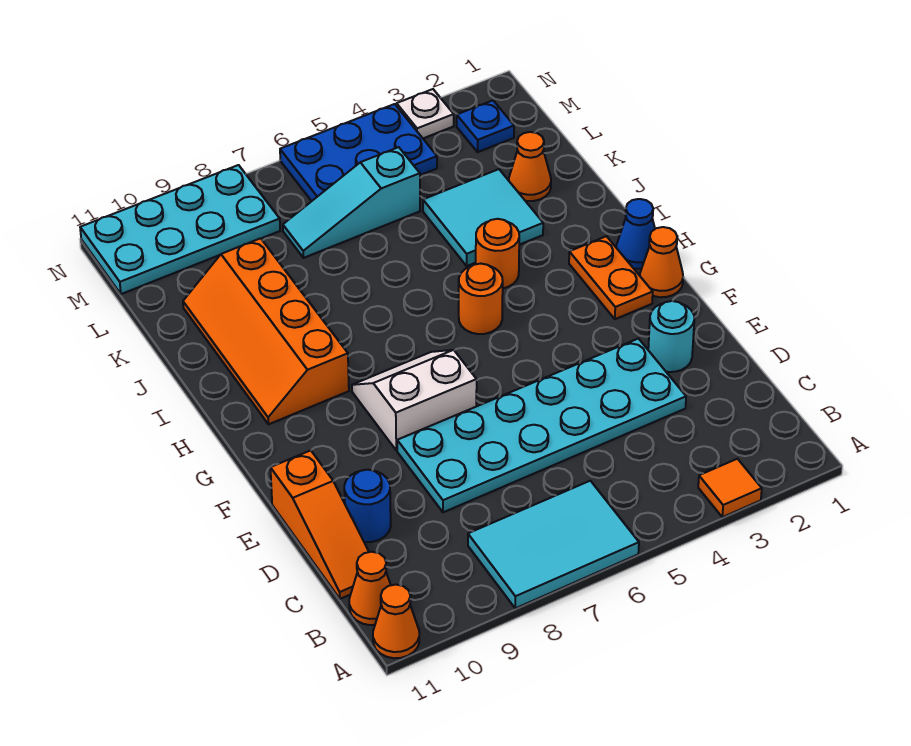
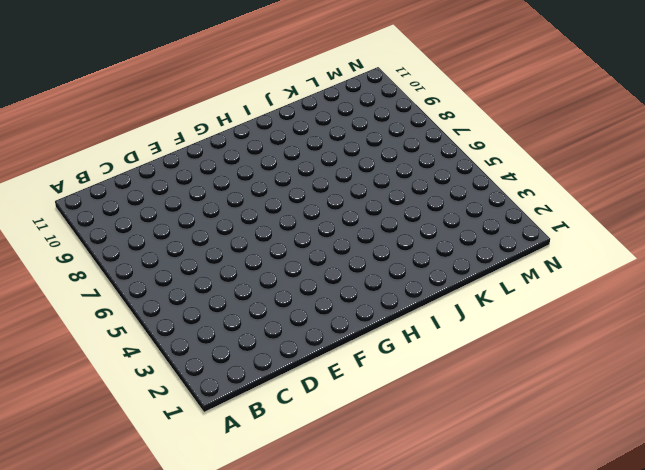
none -> orange tile A3 level 1
none -> cyan tile A6:B8 level 1
none -> orange cone A11 level 1

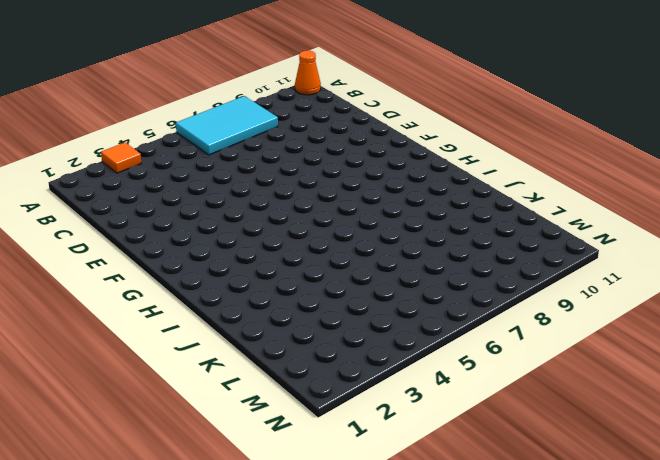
none -> orange cone B11 level 1
none -> orange slope C11:E11 level 1 top E
none -> cyan plate D3:E8 level 1

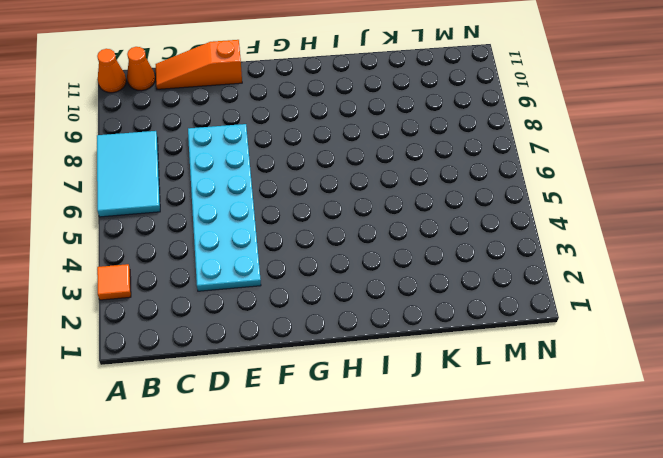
none -> blue round brick D10 level 1
none -> cyan round brick E2 level 1
none -> white slope F7:G8 level 1 top F

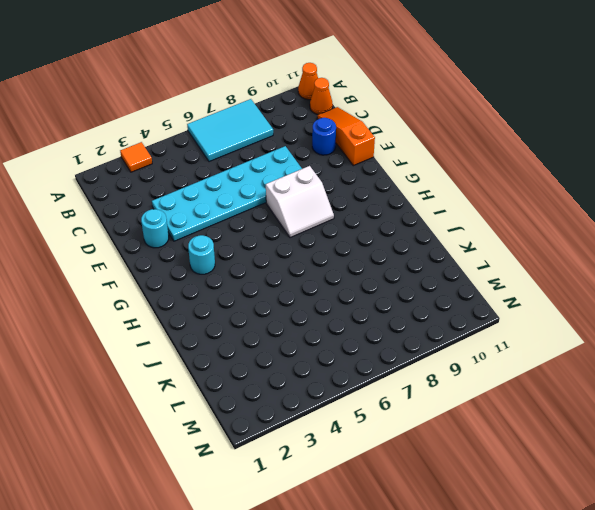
cyan round brick G3 level 1 -> none
none -> orange cone G1 level 1
none -> orange plate G2:H2 level 1
none -> blue cone H1 level 1

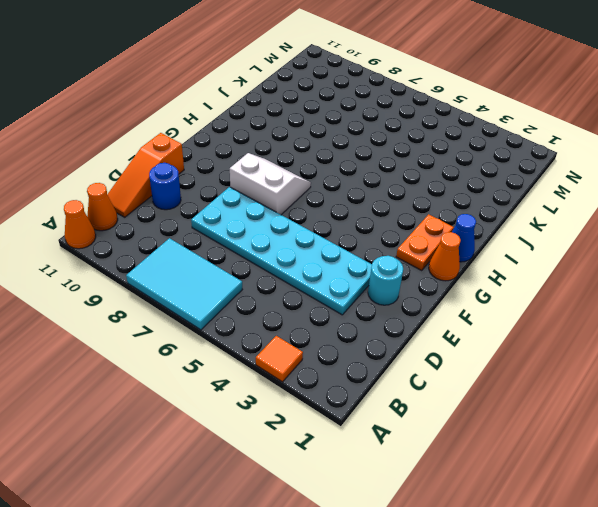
none -> orange round brick H5 level 1
none -> orange slope H9:K10 level 1 top 9
none -> orange round brick I4 level 1

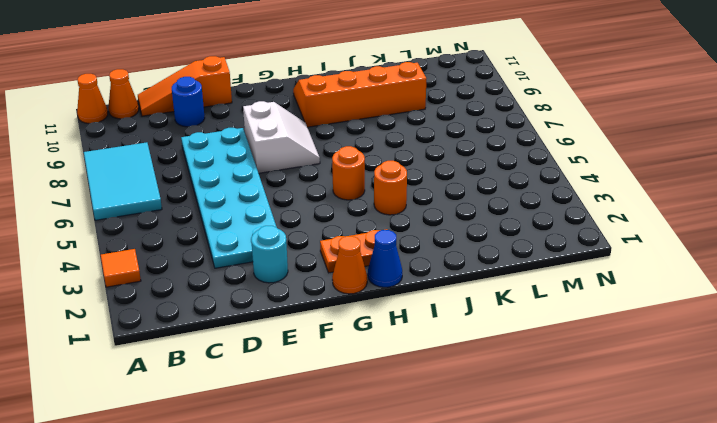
none -> cyan tile J3:K4 level 1
none -> orange cone K2 level 1
none -> cyan slope L5:L7 level 1 top 5

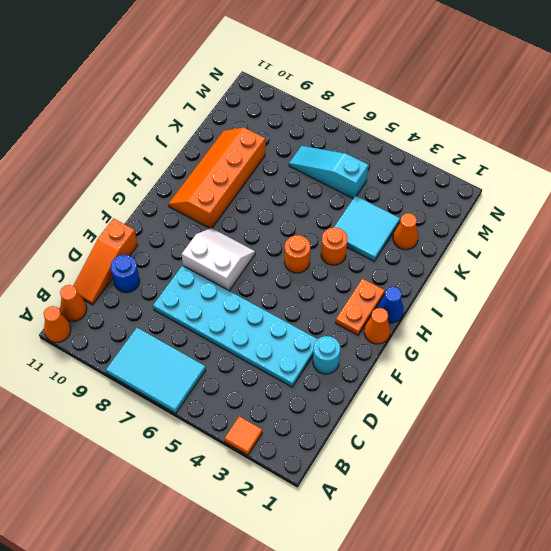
none -> blue plate M2 level 1
none -> blue plate M4:N6 level 1
none -> cyan plate M8:N11 level 1

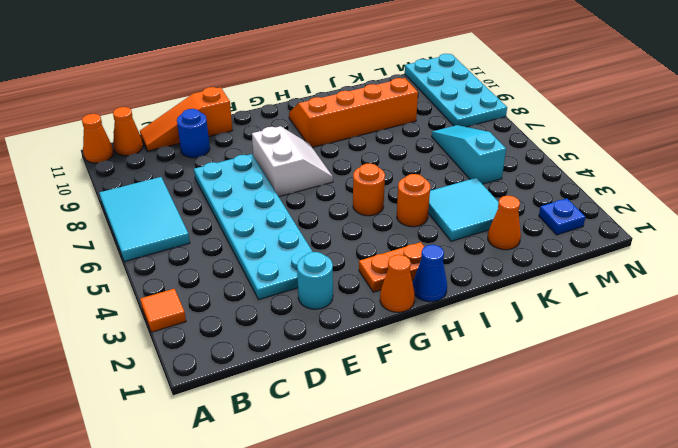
none -> blue plate M4:N6 level 1
none -> white plate N3 level 1

